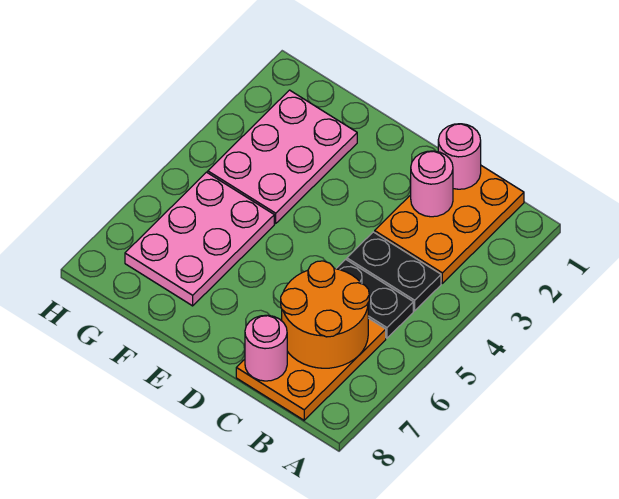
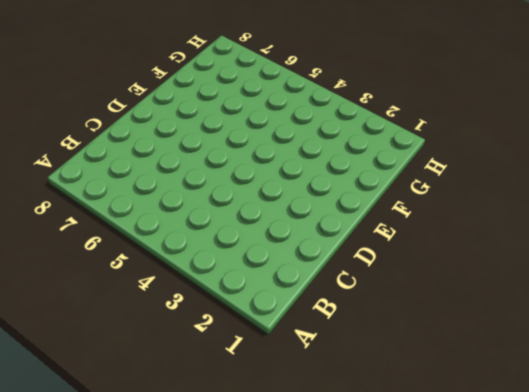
none -> orange plate B1:C3 level 1
none -> black plate B4:C4 level 1

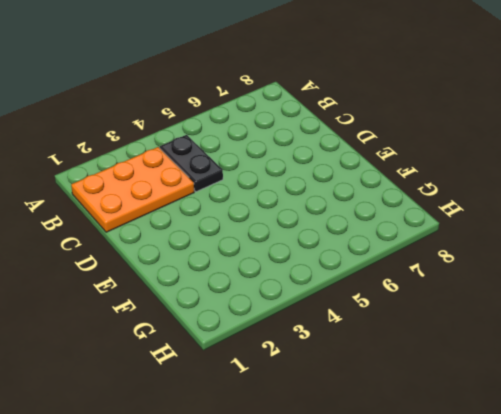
none -> black plate B5:C5 level 1
none -> orange plate B6:C8 level 1

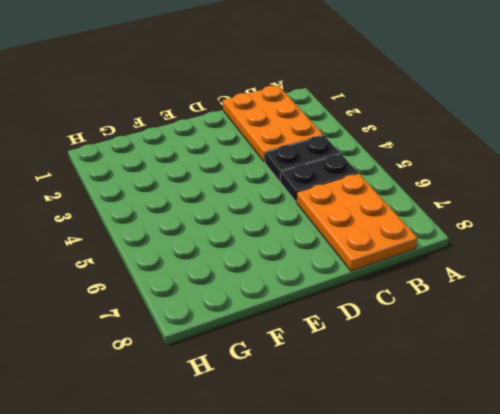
none -> pink plate F2:G4 level 1
none -> pink plate F5:G7 level 1

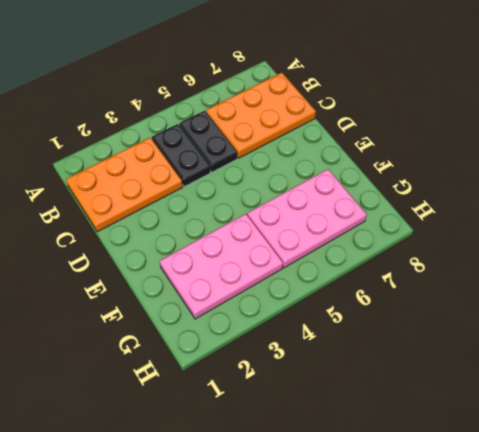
none -> orange round brick B6:C7 level 2
none -> pink round brick C1 level 2

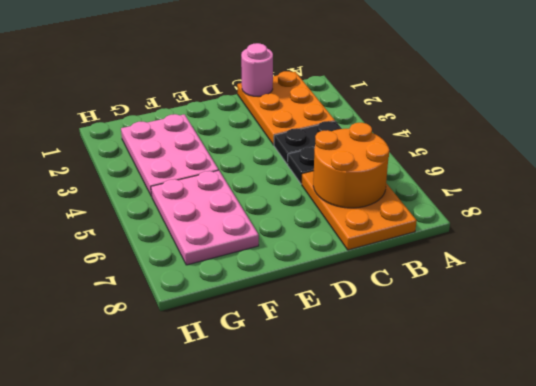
none -> pink round brick C2 level 2
none -> pink round brick C8 level 2

